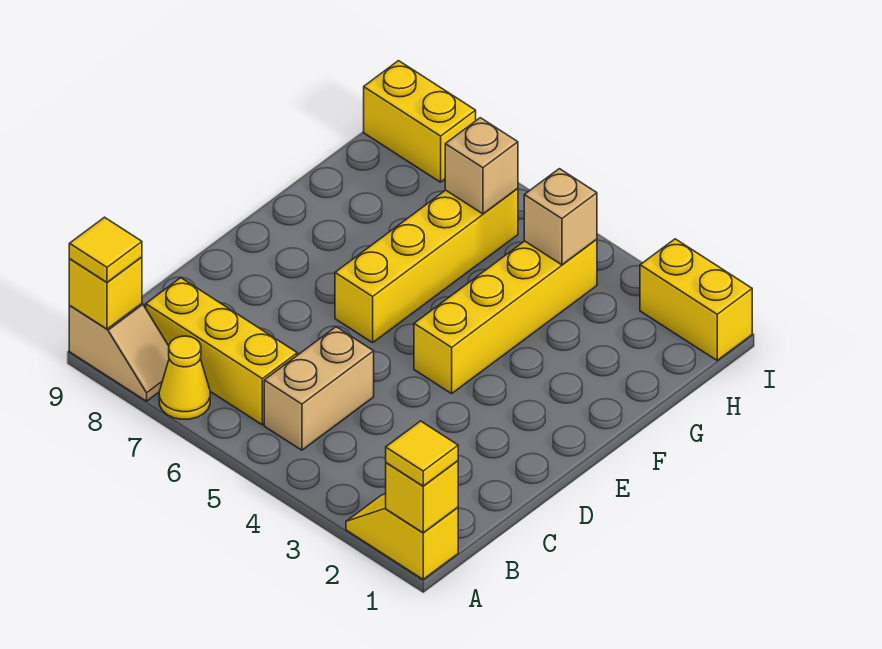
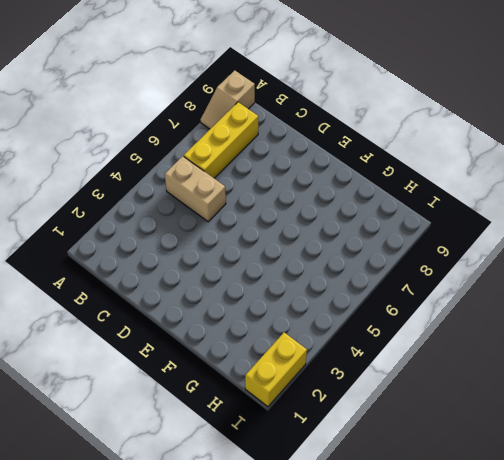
none -> yellow slope A1:A2 level 1 top 1
none -> yellow cone A7 level 1
none -> yellow brick E4:H4 level 1

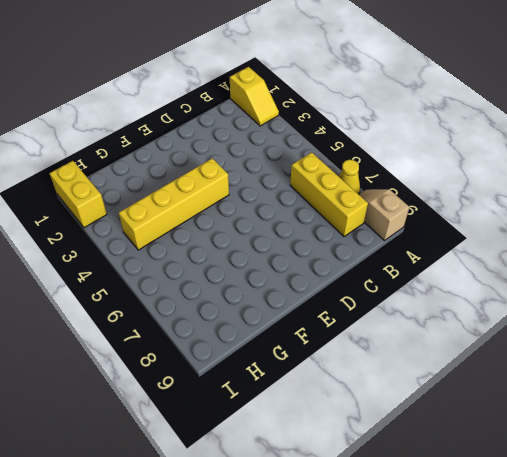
none -> tan brick B5:C5 level 1
none -> yellow brick E6:H6 level 1
none -> yellow brick I8:I9 level 1

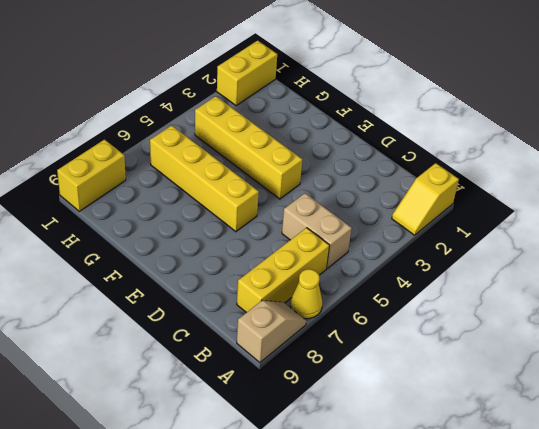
none -> yellow brick A1 level 2
none -> yellow brick A9 level 2
none -> tan brick H4 level 2

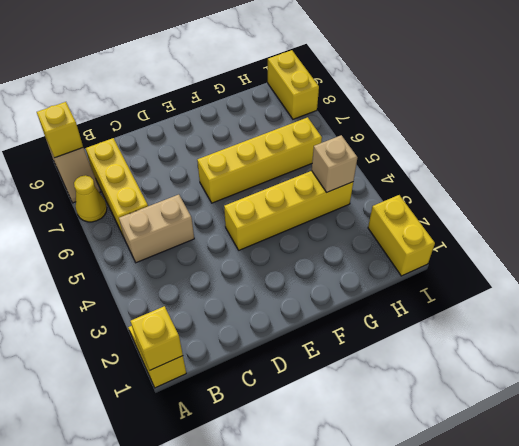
none -> tan brick H6 level 2
none -> yellow tile A1 level 3
none -> yellow tile A9 level 3

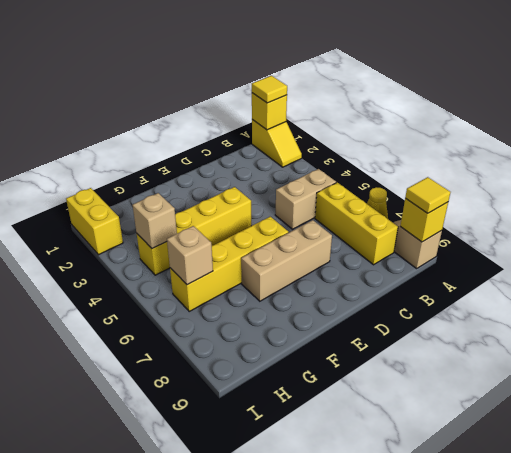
tan brick D7:F7 level 1 -> none
none -> yellow brick I8:I9 level 1

